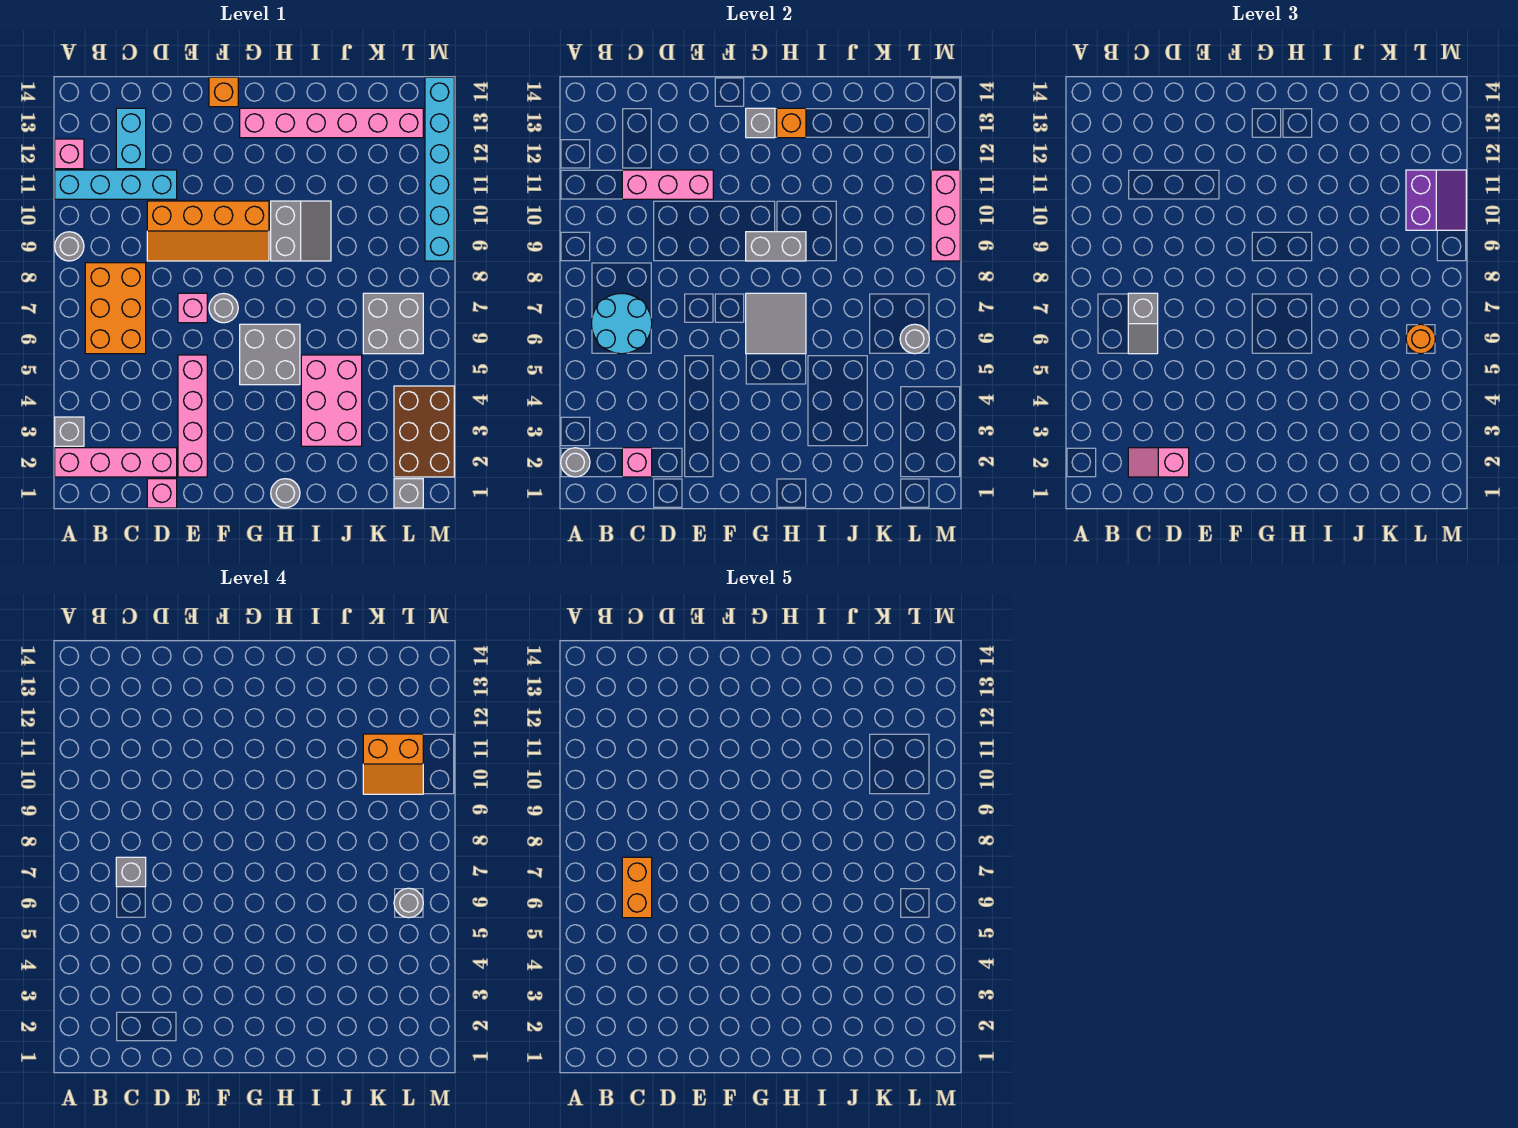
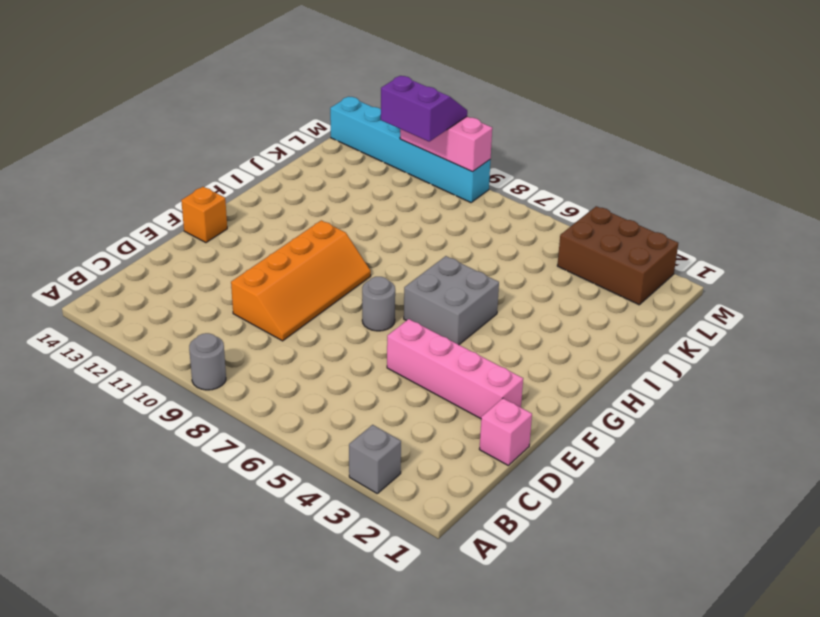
none -> pink brick A2:D2 level 1
none -> cyan brick A11:D11 level 1
none -> pink brick A12 level 1
none -> orange brick B6:C8 level 1

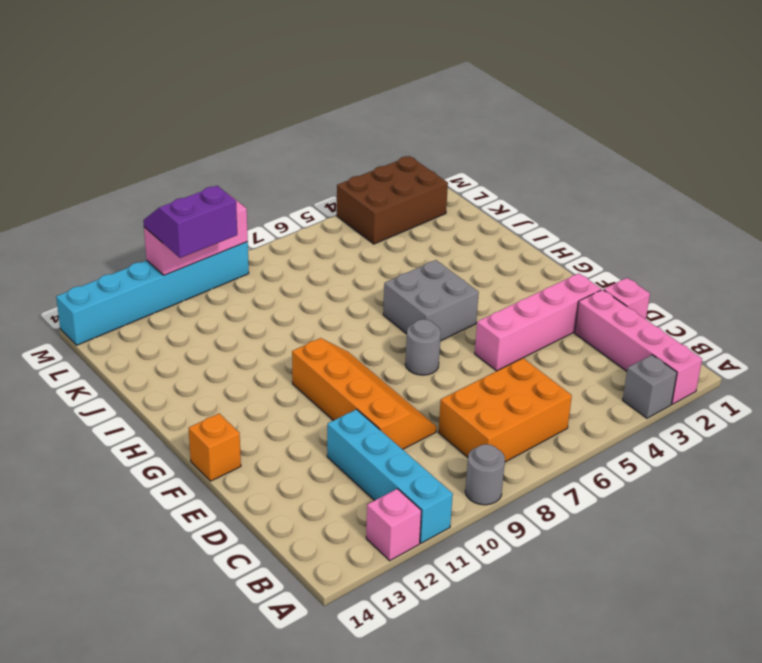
none -> cyan brick C12:C13 level 1
none -> pink brick E7 level 1
none -> pink brick G13:L13 level 1
none -> grey round brick H1 level 1

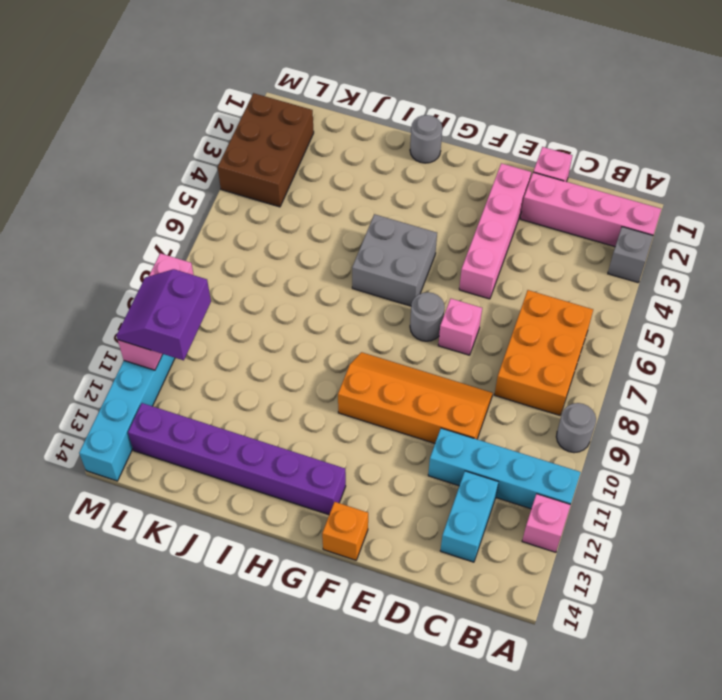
purple brick G13:L13 level 1 -> pink brick G13:L13 level 1
none -> grey slope H9:I10 level 1 top H
none -> pink brick I3:J5 level 1
none -> grey brick K6:L7 level 1
none -> grey brick L1 level 1

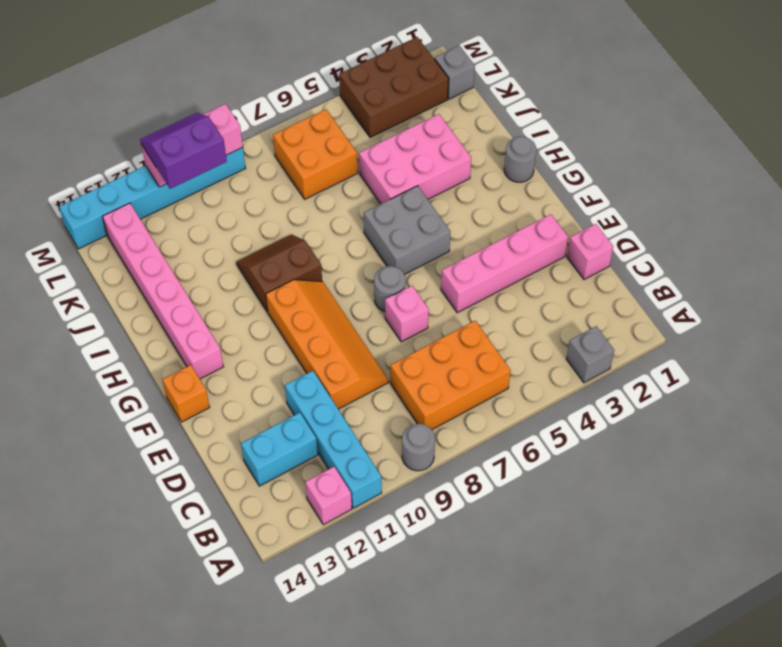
brown slope H9:I10 level 1 top H -> grey slope H9:I10 level 1 top H
orange brick K6:L7 level 1 -> grey brick K6:L7 level 1
none -> pink brick A2:D2 level 1
none -> grey round brick A2 level 2
none -> cyan round brick B6:C7 level 2
none -> pink brick C2 level 2

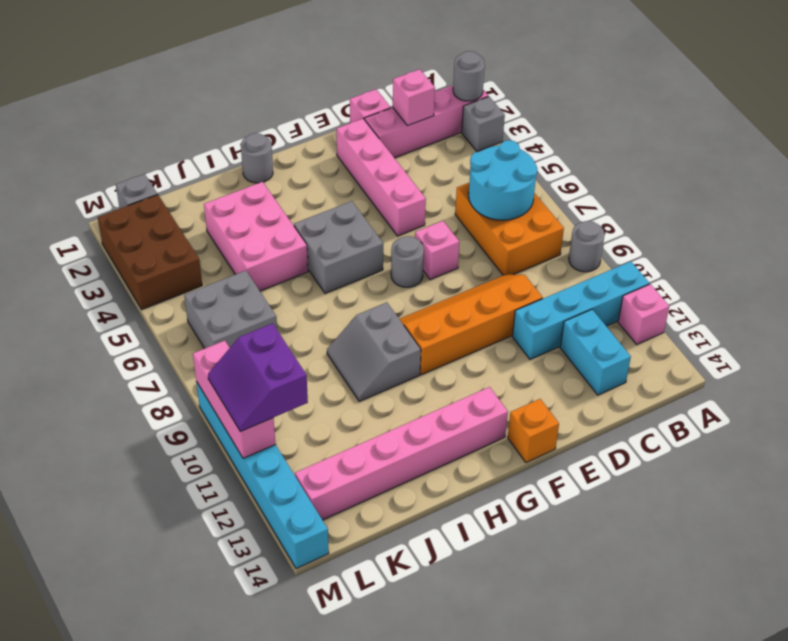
none -> pink brick C11:E11 level 2
none -> grey tile G6:H7 level 2
none -> grey brick G9:H9 level 2
none -> grey brick G13 level 2

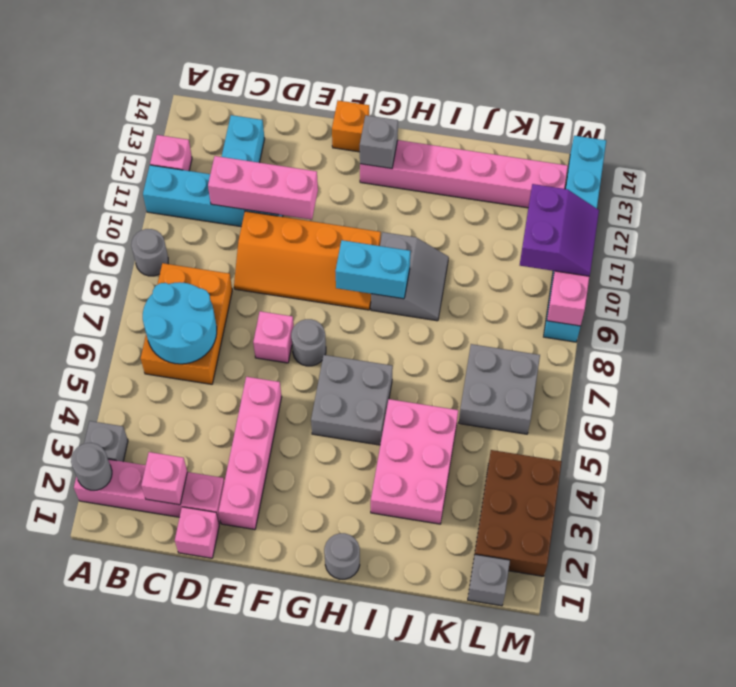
cyan brick G9:H9 level 2 -> grey brick G9:H9 level 2
none -> grey tile G6:H7 level 2
none -> orange brick H13 level 2
none -> grey round brick L6 level 2
none -> pink slope C2:D2 level 3 top D

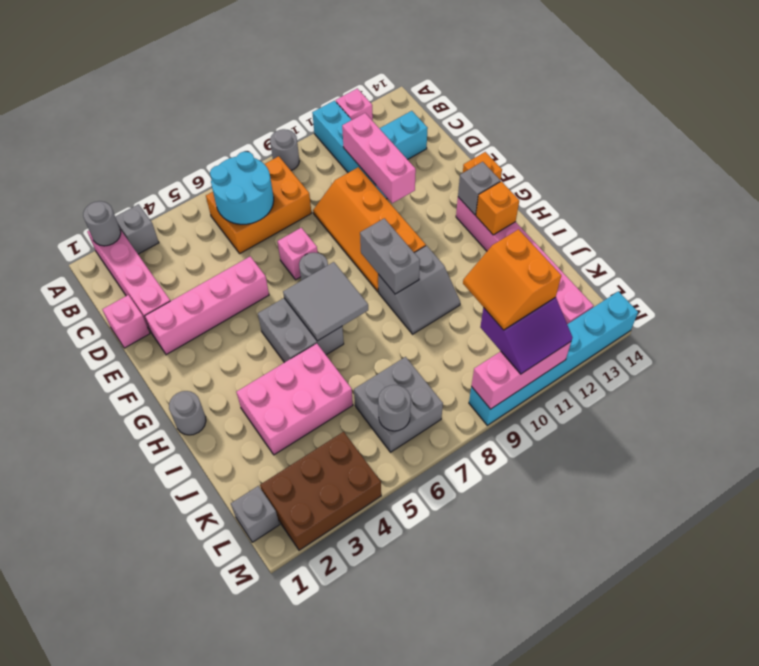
none -> pink brick C2 level 2
none -> pink slope C2:D2 level 3 top D
none -> grey slope C6:C7 level 3 top 7
none -> orange round brick L6 level 3

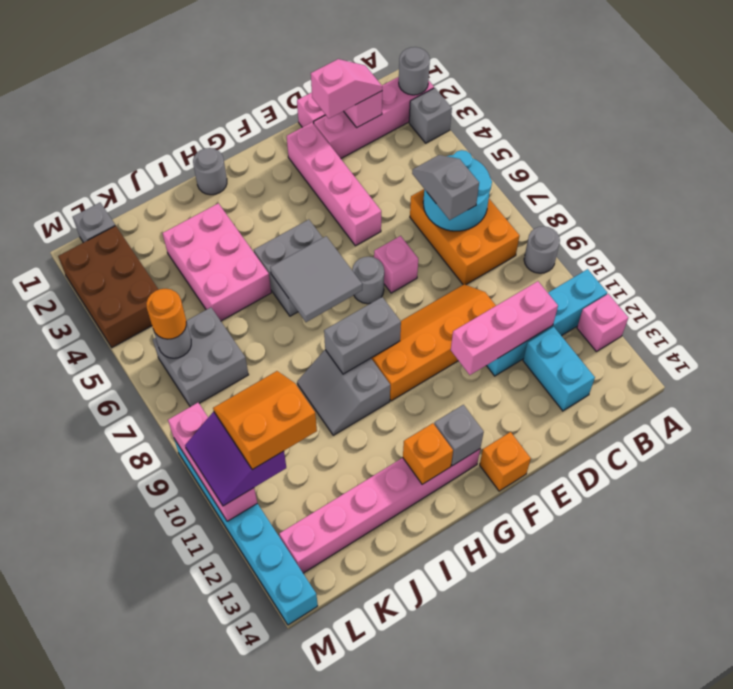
none -> grey brick C7 level 4
none -> grey round brick L6 level 4
none -> orange brick C6:C7 level 5

